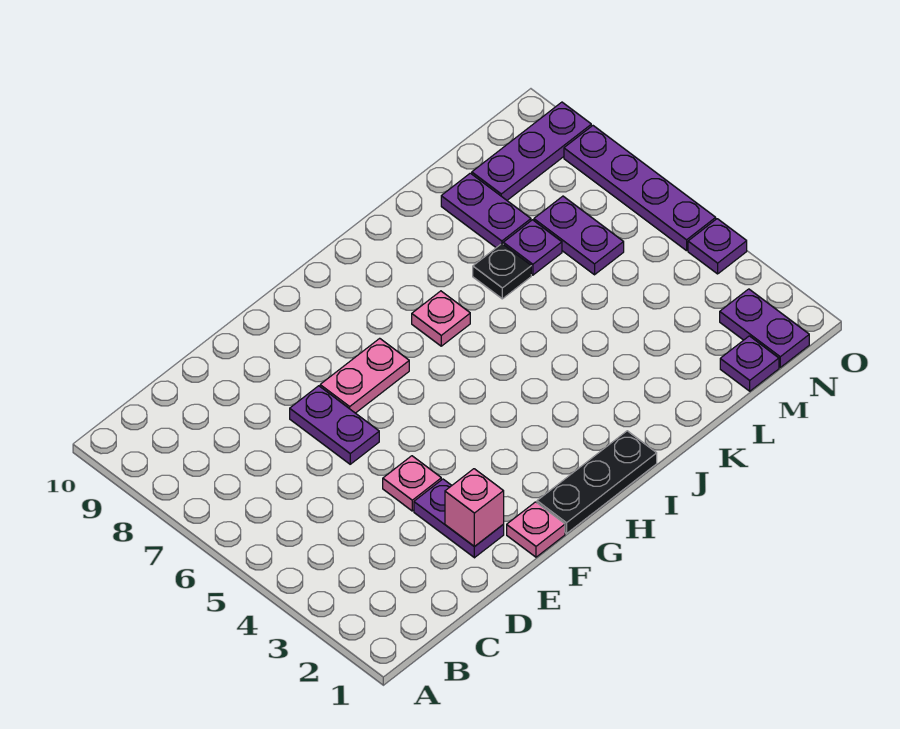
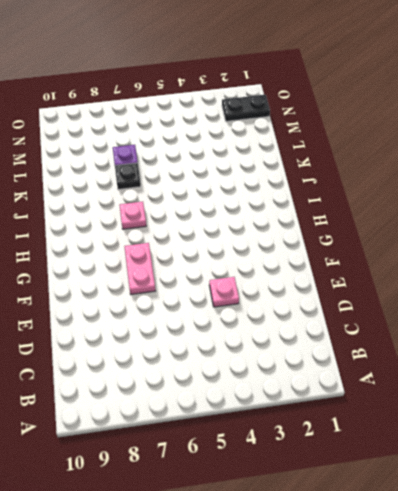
black plate N1:N2 level 1 -> purple plate N1:N2 level 1
none -> purple plate E2:E3 level 1
none -> purple plate E6:E7 level 1
none -> pink plate F1 level 1

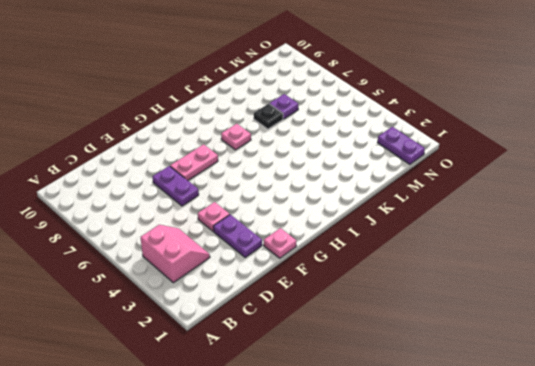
pink slope B3:C4 level 1 top B -> none
none -> black plate G1:I1 level 1
none -> purple plate L8:L9 level 1
none -> purple plate M1 level 1

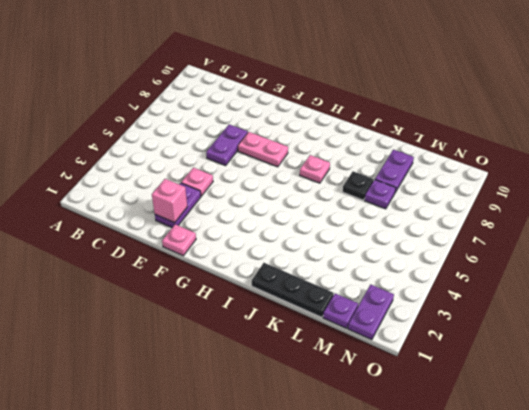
black plate J1:L1 level 1 -> black plate G1:I1 level 1
none -> purple plate M6:M7 level 1
none -> purple plate M9:O9 level 1
none -> purple plate O4 level 1

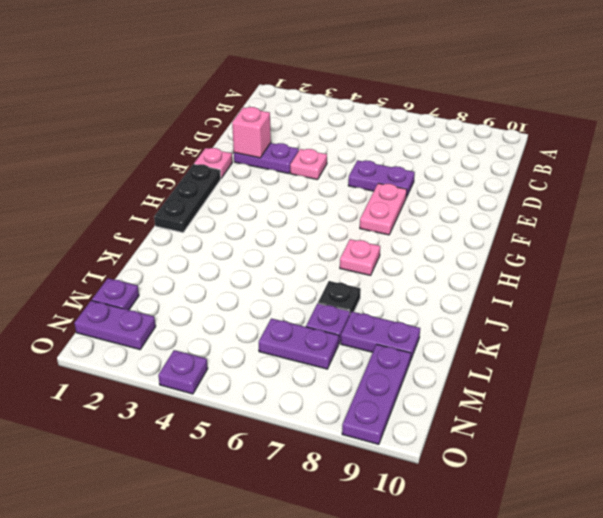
none -> purple plate O5:O8 level 1

